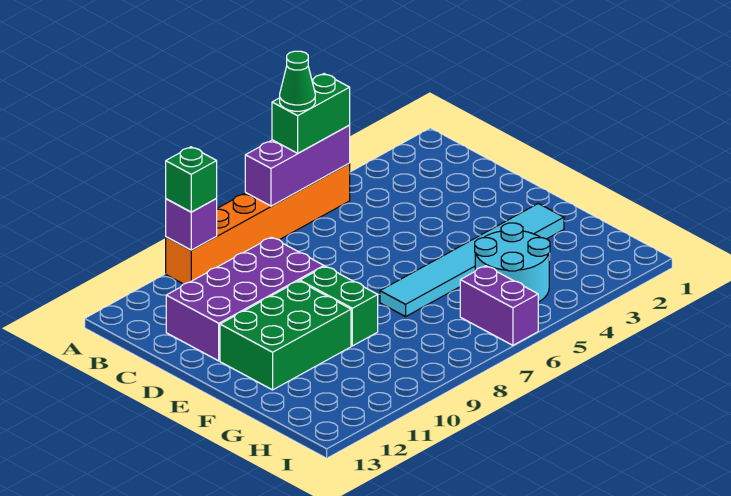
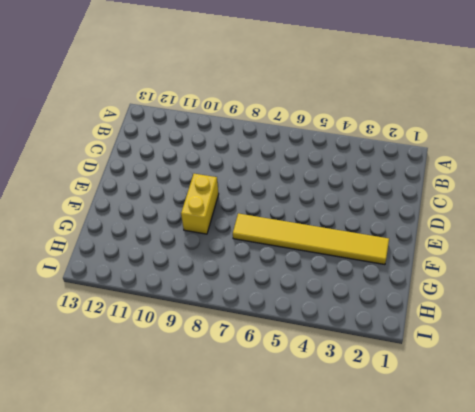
yellow brick E9:F9 level 1 -> green brick E9:F9 level 1
yellow tile F2:F7 level 1 -> cyan tile F2:F7 level 1
none -> orange brick A5:A10 level 1
none -> purple brick C9:D12 level 1
none -> green brick E10:F12 level 1

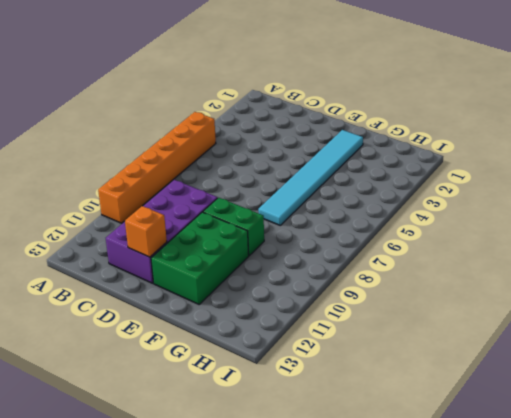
orange brick D12 level 2 -> none
none -> cyan round brick G4:H5 level 1
none -> purple brick H6:I6 level 1
none -> purple brick A5:A7 level 2

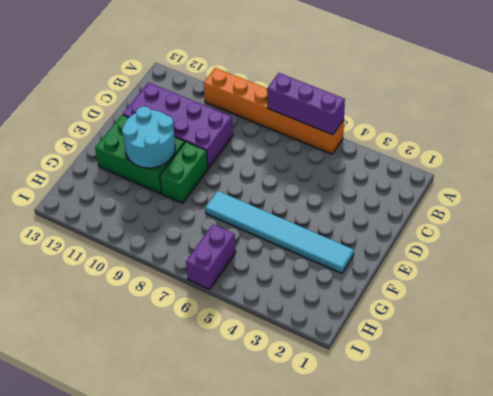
cyan round brick E10:F11 level 2 -> cyan round brick G4:H5 level 1
none -> purple brick A10 level 2
none -> green brick A5:A6 level 3
none -> green brick A10 level 3

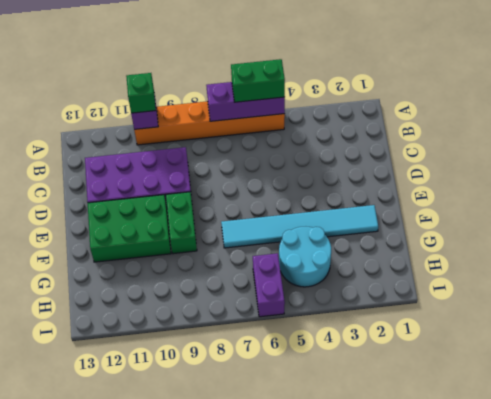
none -> green cone A6 level 4

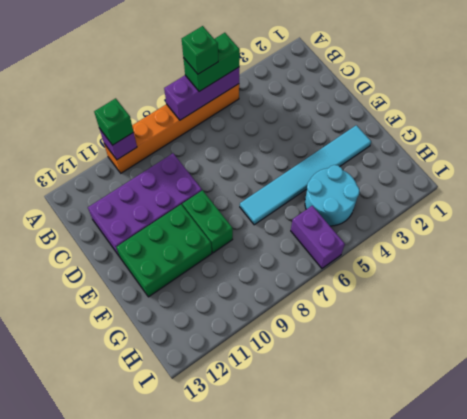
green brick A6 level 4 -> green cone A6 level 4

